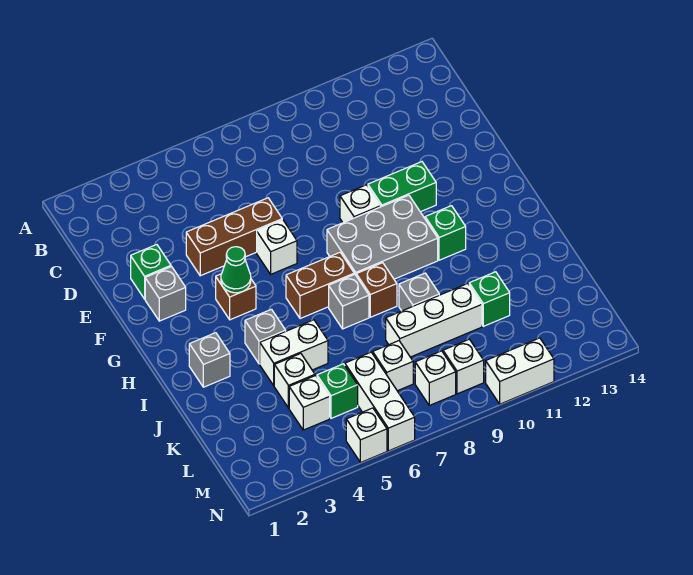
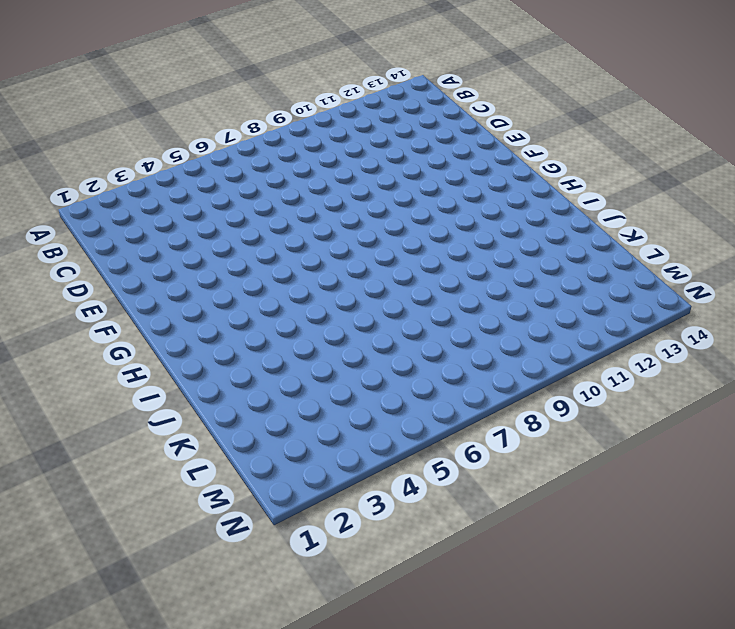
none -> green brick E2 level 1
none -> brown brick E4:E6 level 1
none -> grey brick F2 level 1

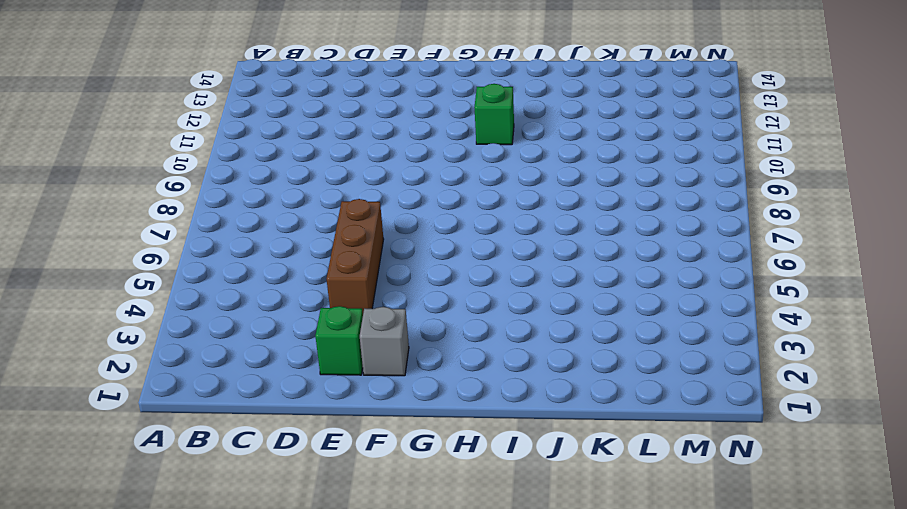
none -> white brick F6 level 1
none -> white brick F9 level 1
none -> green brick F10:F11 level 1

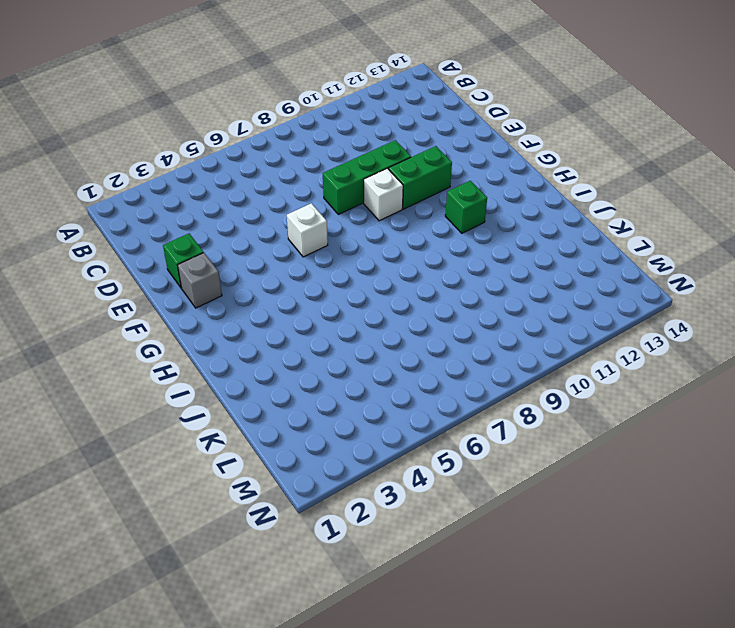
green brick E8:E10 level 1 -> none
none -> brown brick E4:E6 level 1
none -> brown brick G4 level 1
none -> grey brick G8:H10 level 1

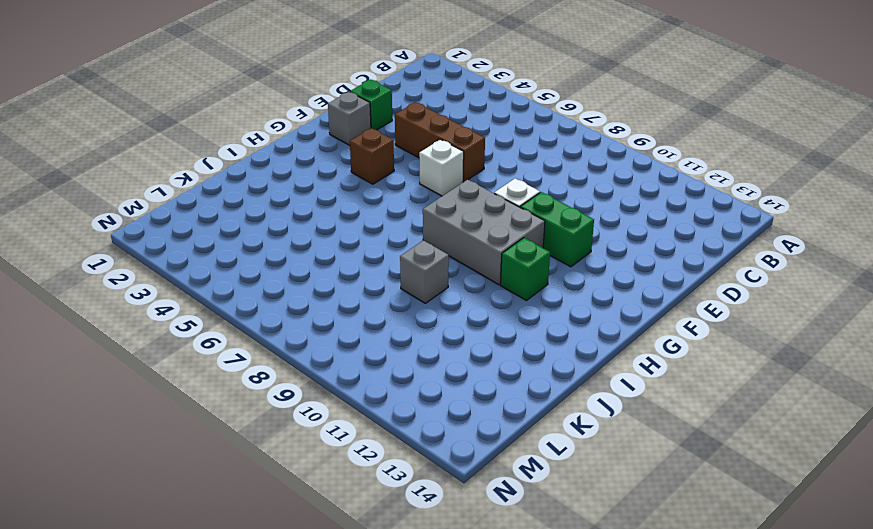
none -> brown brick H6:H7 level 1
none -> grey brick I2 level 1
none -> grey brick I4 level 1

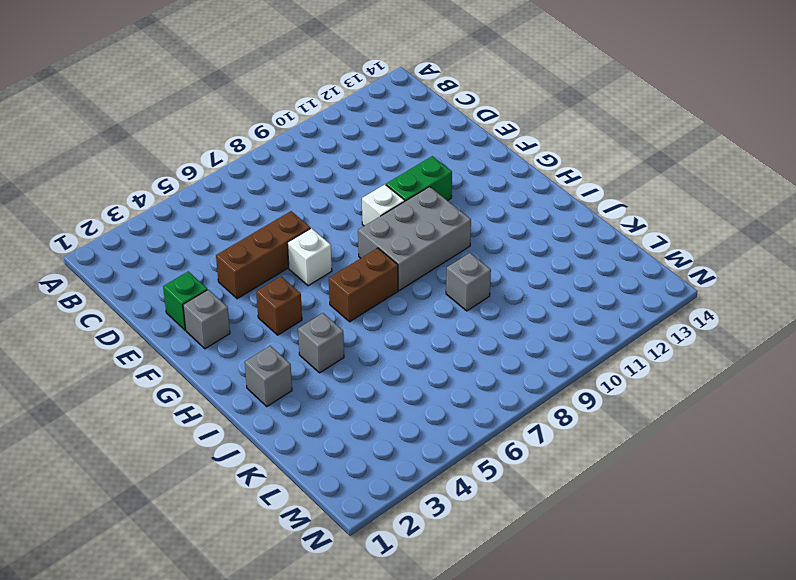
none -> green brick H11 level 1
none -> grey brick I7 level 1
none -> brown brick I8 level 1

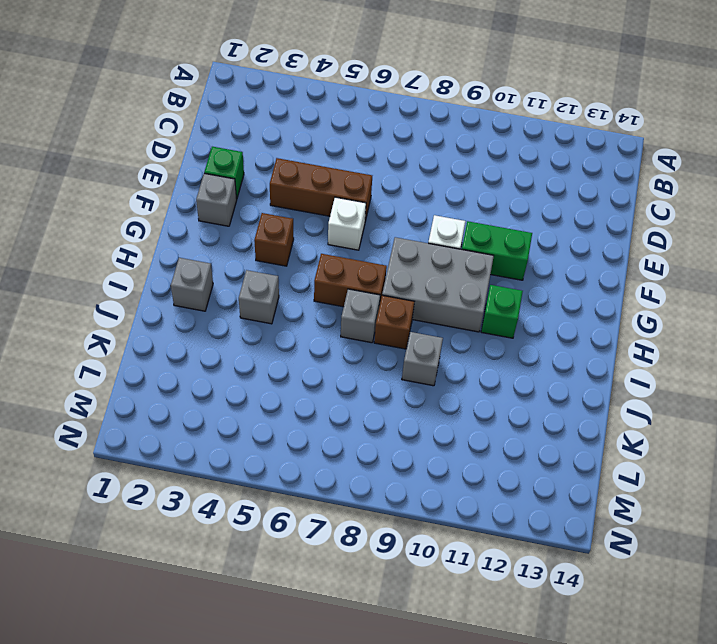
none -> white brick J4:J5 level 1
none -> white brick K4 level 1
none -> white brick K8:K10 level 1

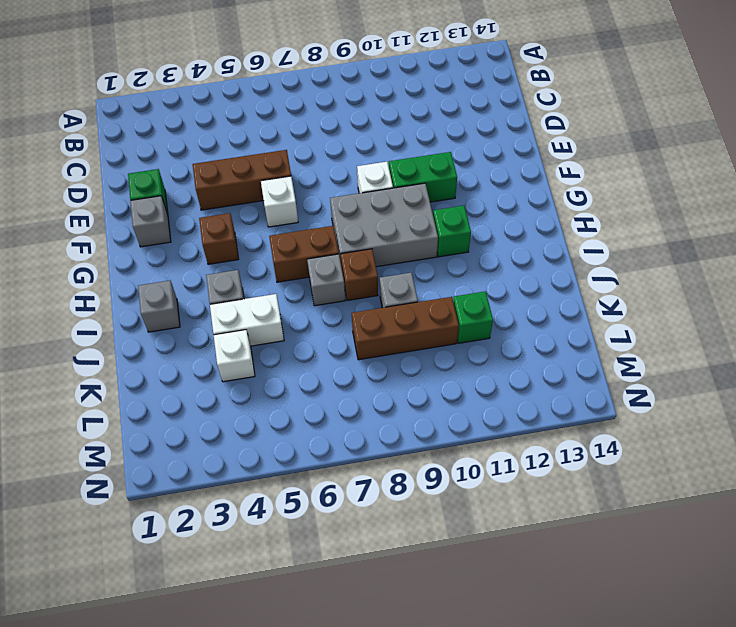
brown brick K8:K10 level 1 -> white brick K8:K10 level 1
none -> white brick L4 level 1
none -> green brick L5 level 1
none -> white brick L6:N6 level 1

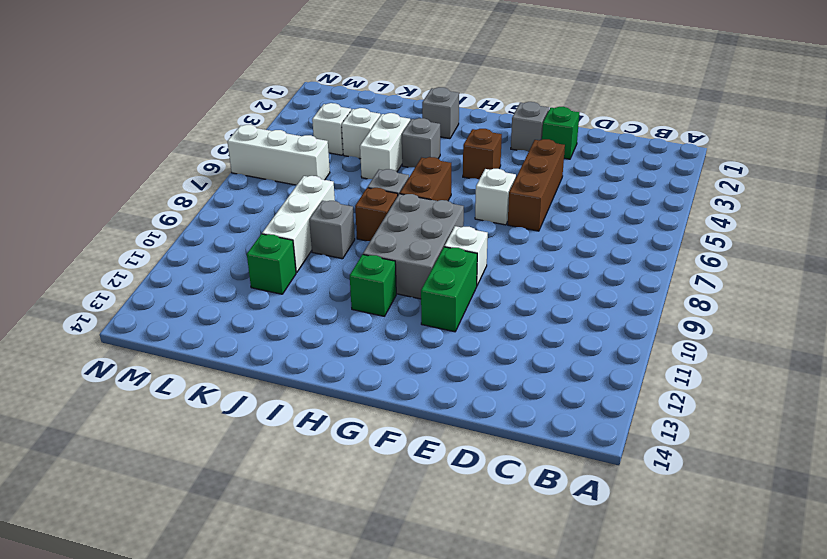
none -> green brick L5 level 1
none -> white brick L7 level 1
none -> white brick M8 level 1

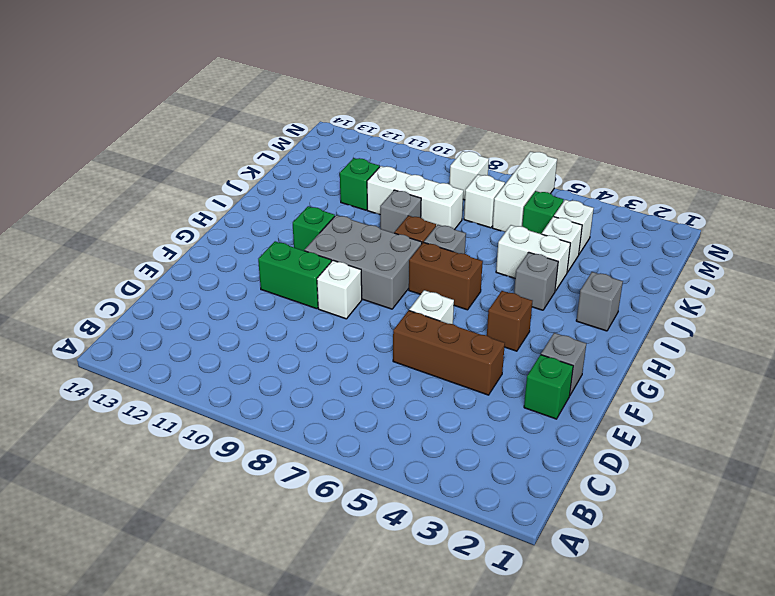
none -> white brick M9 level 1
none -> white brick N5 level 1
none -> white brick N10:N11 level 1

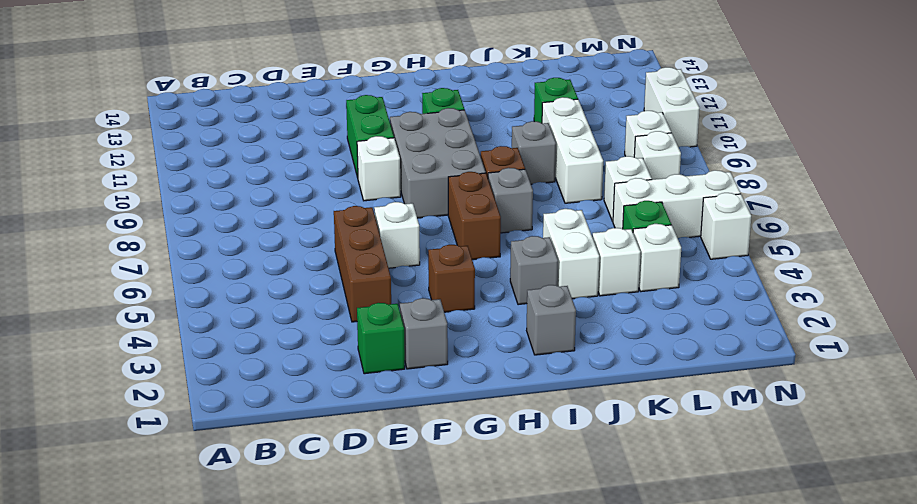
none -> green cone G4 level 2

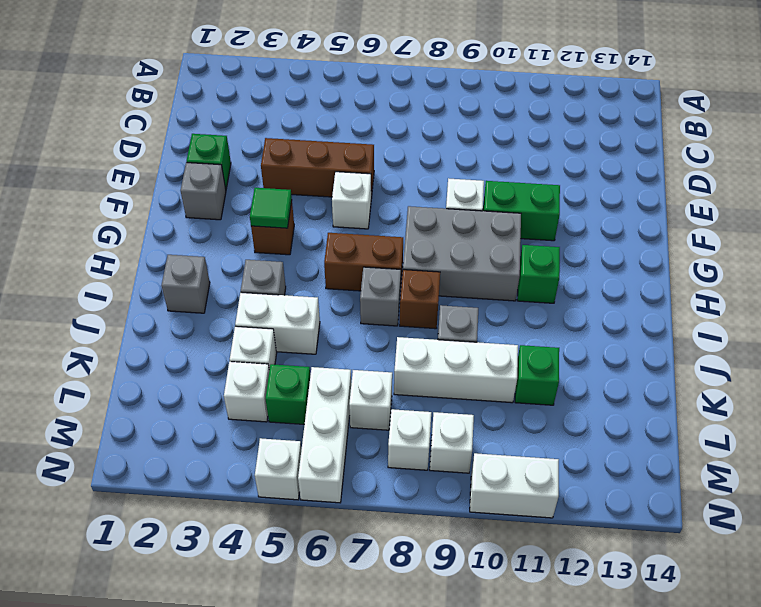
green tile G4 level 2 -> green cone G4 level 2

